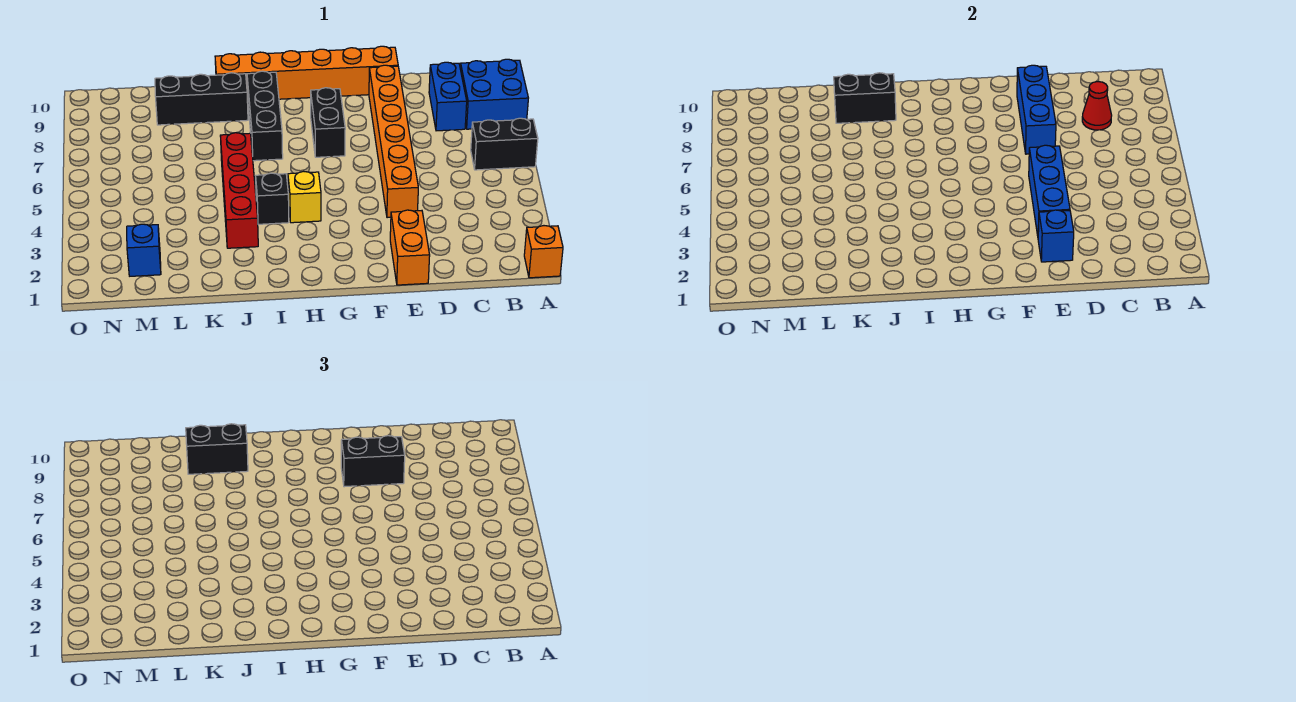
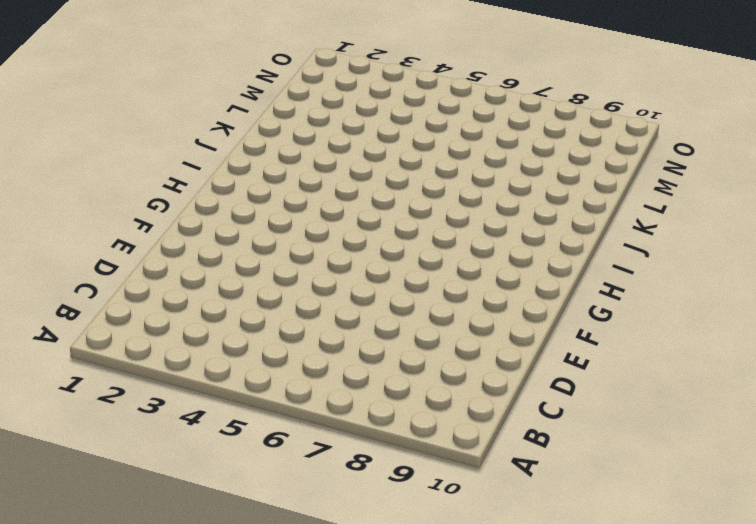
none -> orange brick A1 level 1
none -> black brick A6:B6 level 1
none -> blue brick A8:B9 level 1

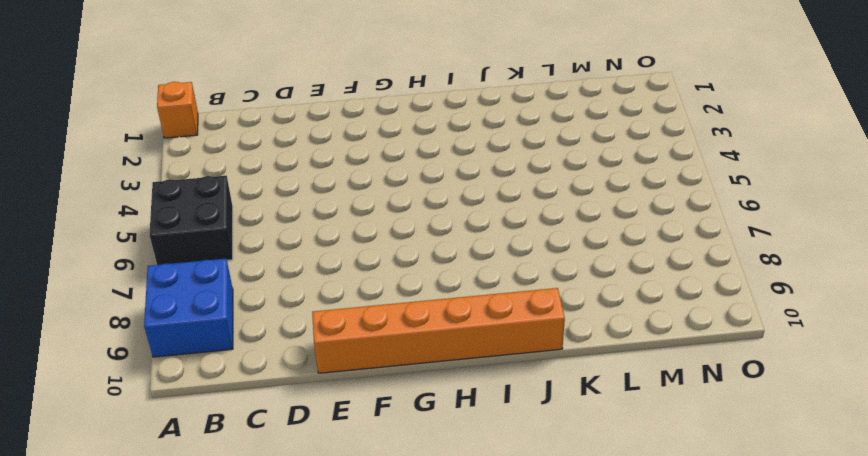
black brick A5:B6 level 1 -> black brick A6:B6 level 1
none -> blue brick C8:C9 level 1
none -> orange brick E1:E2 level 1
none -> orange brick E4:E9 level 1

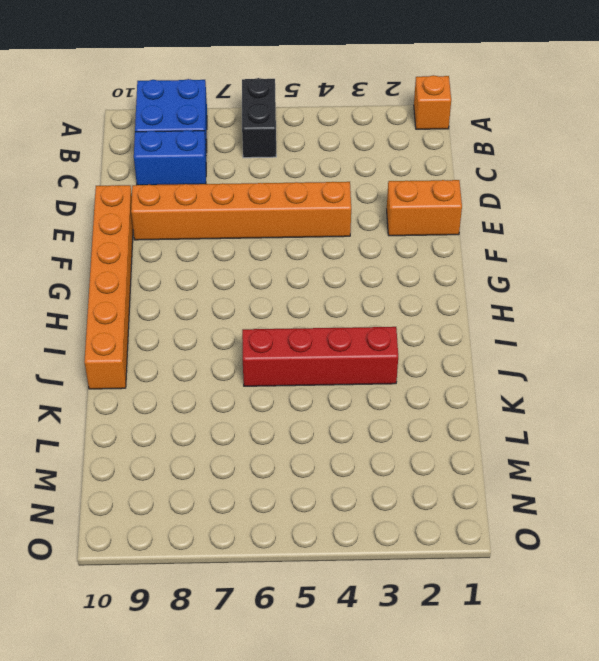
none -> black brick G7:G8 level 1
none -> yellow brick H4 level 1
none -> black brick I4 level 1

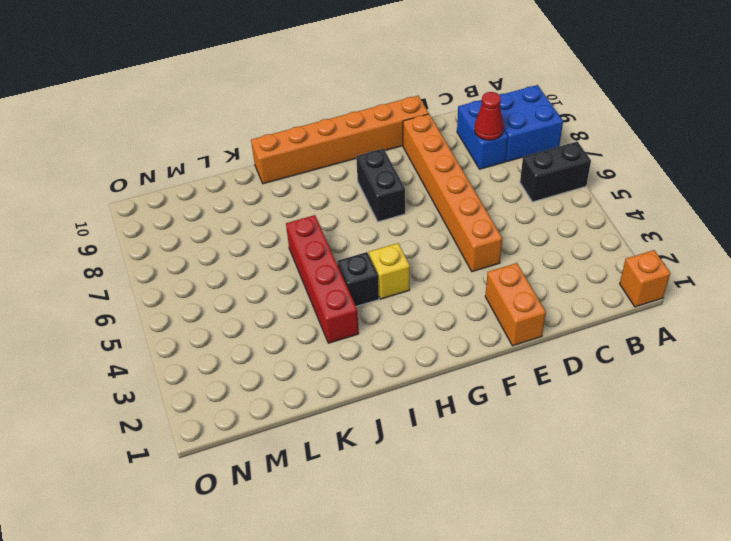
none -> black brick I7:I9 level 1
none -> black brick J9:L9 level 1
none -> blue brick M2 level 1

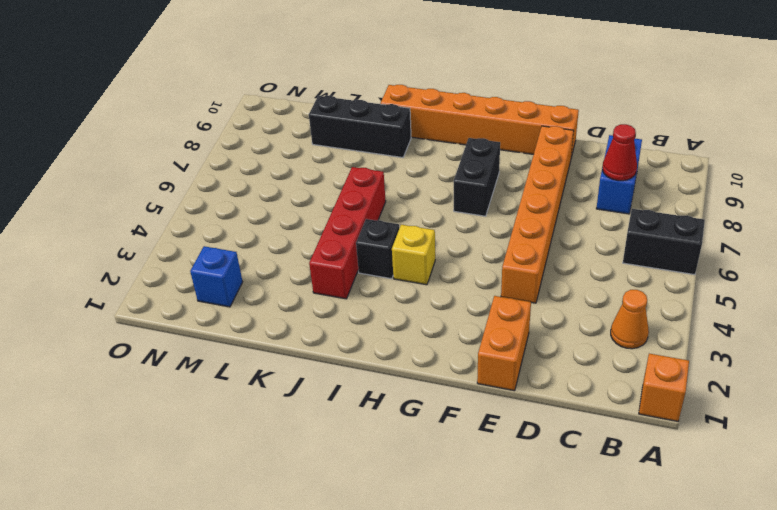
orange cone B3 level 1 -> none
none -> blue brick A8:B9 level 1
none -> black brick I7:I9 level 1
none -> blue brick E2 level 2

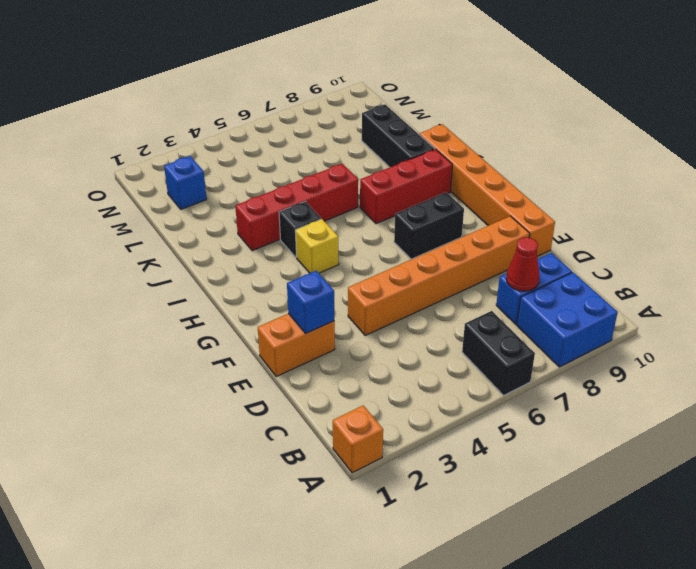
red brick I7:I9 level 1 -> black brick I7:I9 level 1
none -> blue brick E3:E5 level 2
none -> blue brick E7:E9 level 2
none -> black brick J9:K9 level 2

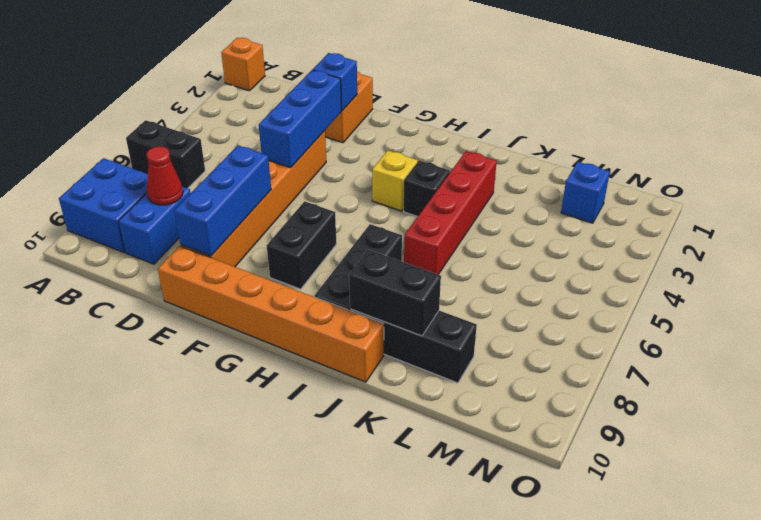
none -> black brick E8:F8 level 3
none -> black brick J9:K9 level 3

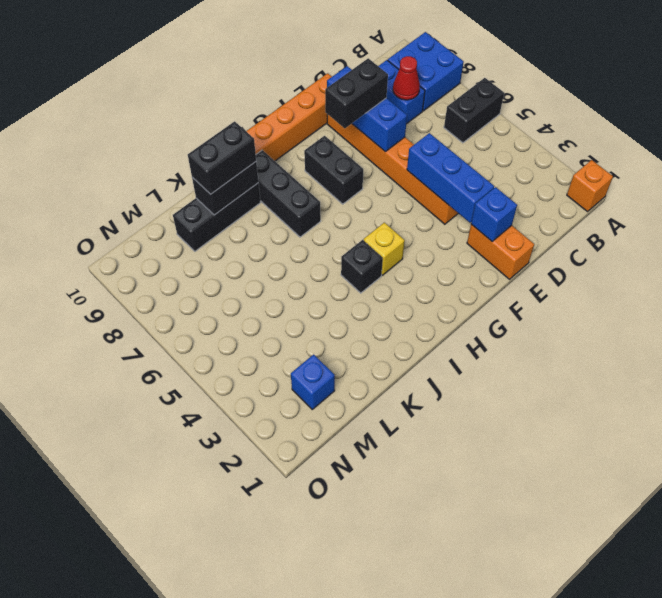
none -> red brick J3:J6 level 1

